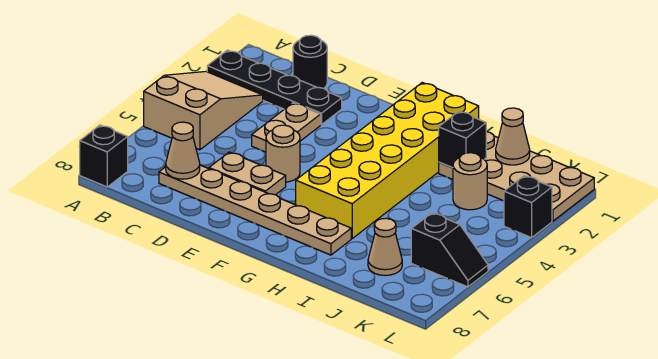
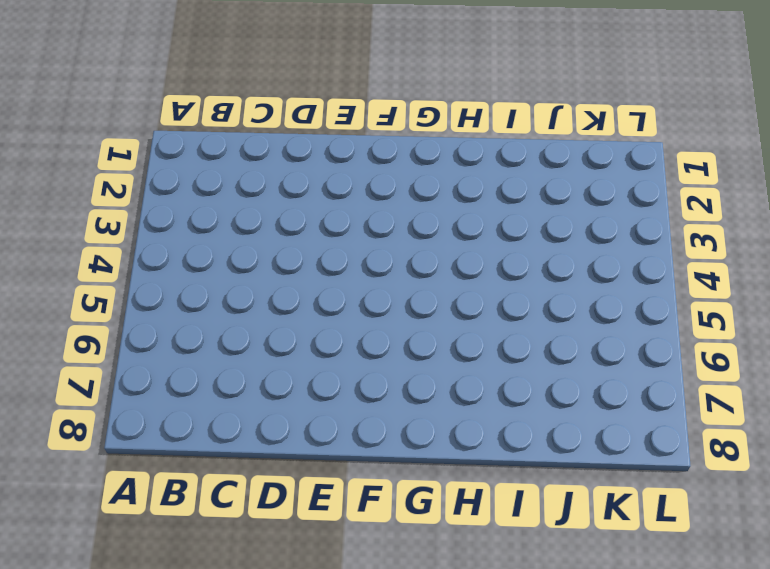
none -> black plate A2:D2 level 1
none -> tan slope A3:B5 level 1 top 5
none -> black brick A8 level 1

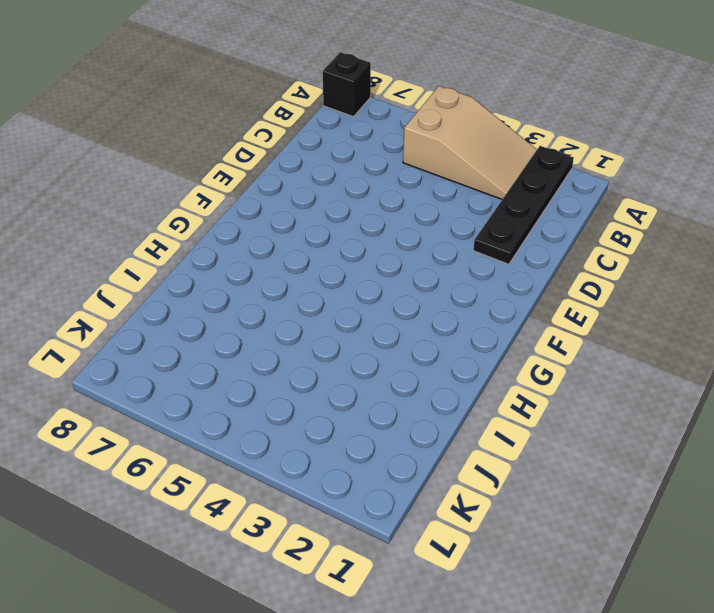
none -> black round brick C1 level 1
none -> tan plate C7:H7 level 1
none -> tan plate D3:D4 level 1

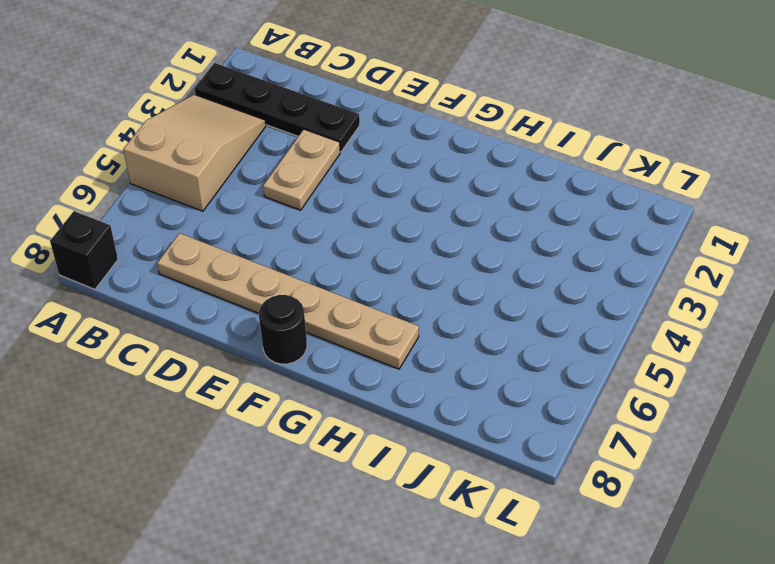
black round brick F8 level 1 -> black round brick C1 level 1
none -> tan plate D6:E6 level 1
none -> tan round brick E5 level 1
none -> yellow brick G1:H6 level 1

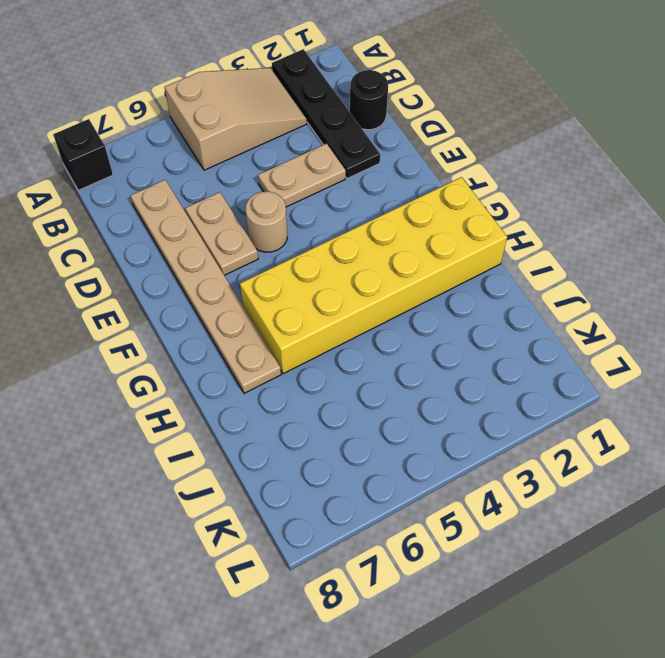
none -> tan plate I1:L2 level 1
none -> tan round brick J3 level 1
none -> tan cone J7 level 1

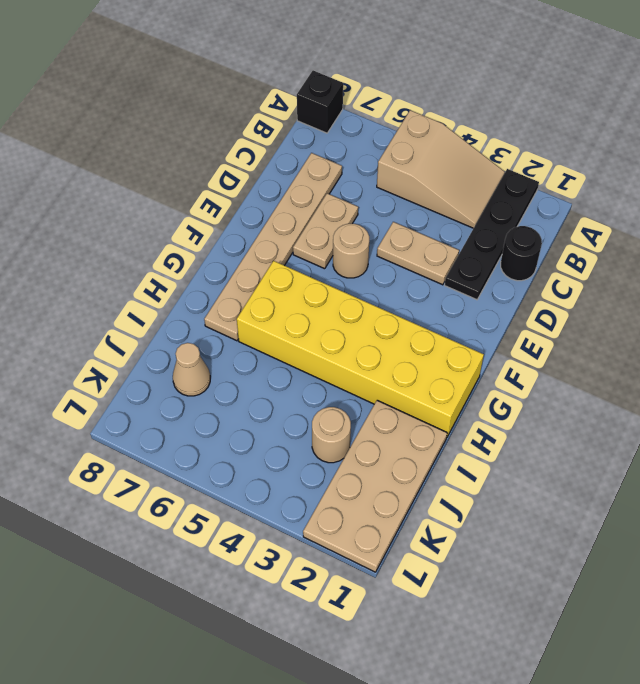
none -> black slope K6:L6 level 1 top K
none -> black brick L3 level 1
none -> tan cone C7 level 2

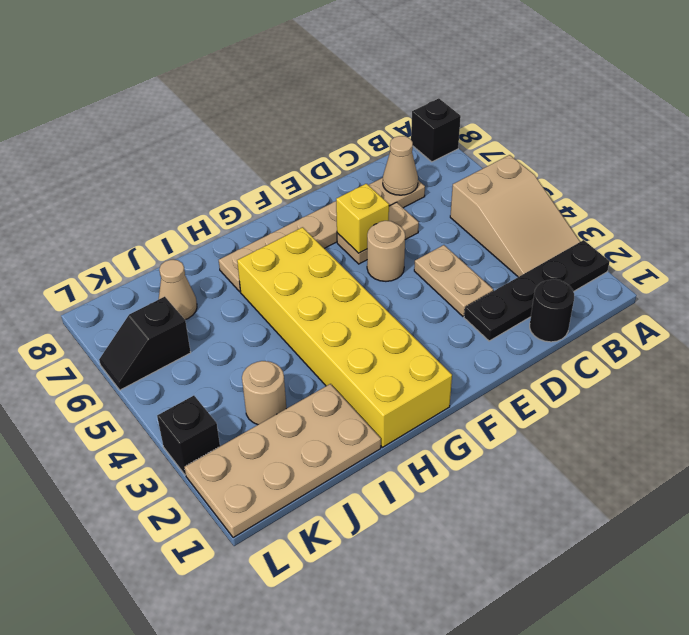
yellow brick E6 level 2 -> none
none -> black brick I2 level 2
none -> tan cone J1 level 2

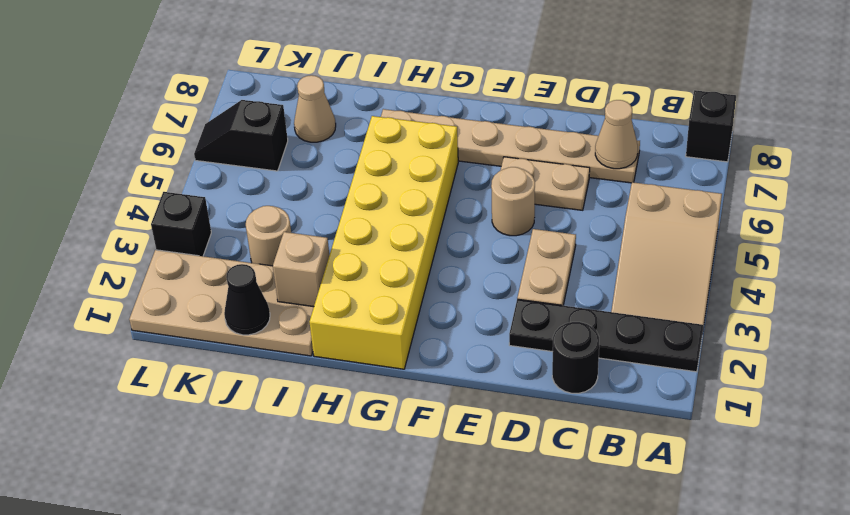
tan brick I2 level 2 -> black brick I2 level 2
black cone J1 level 2 -> tan cone J1 level 2

